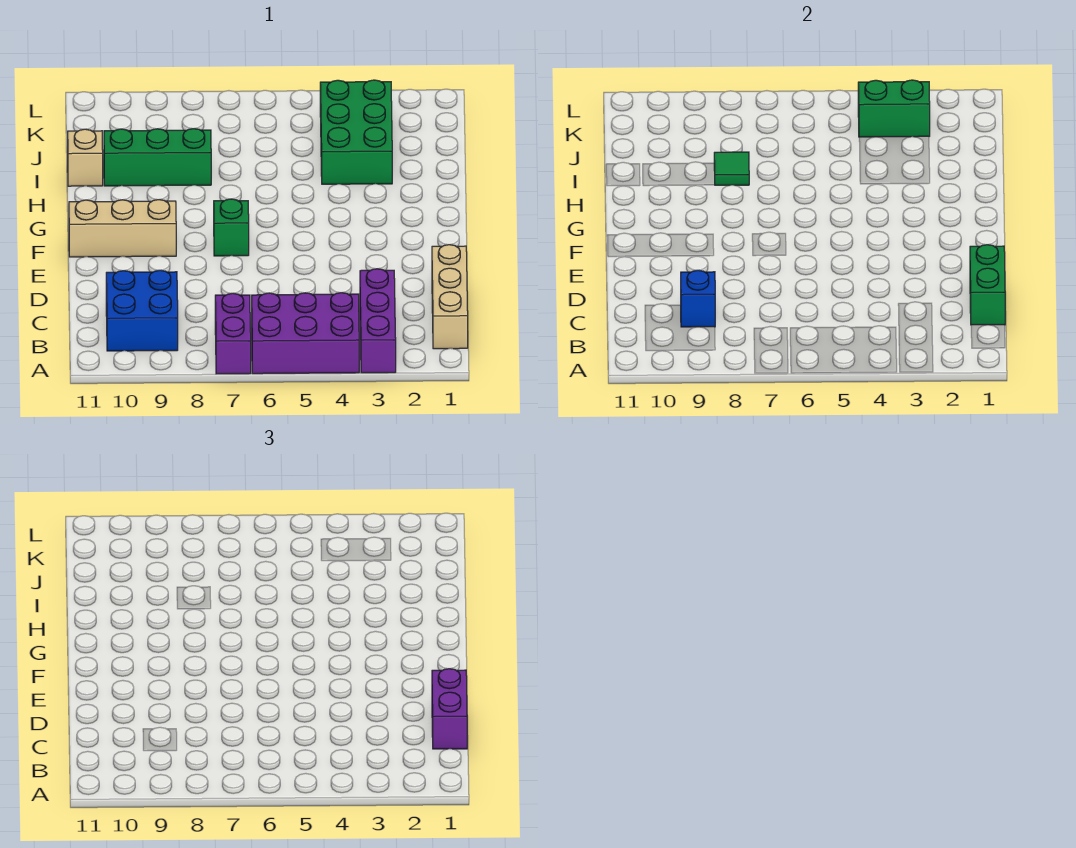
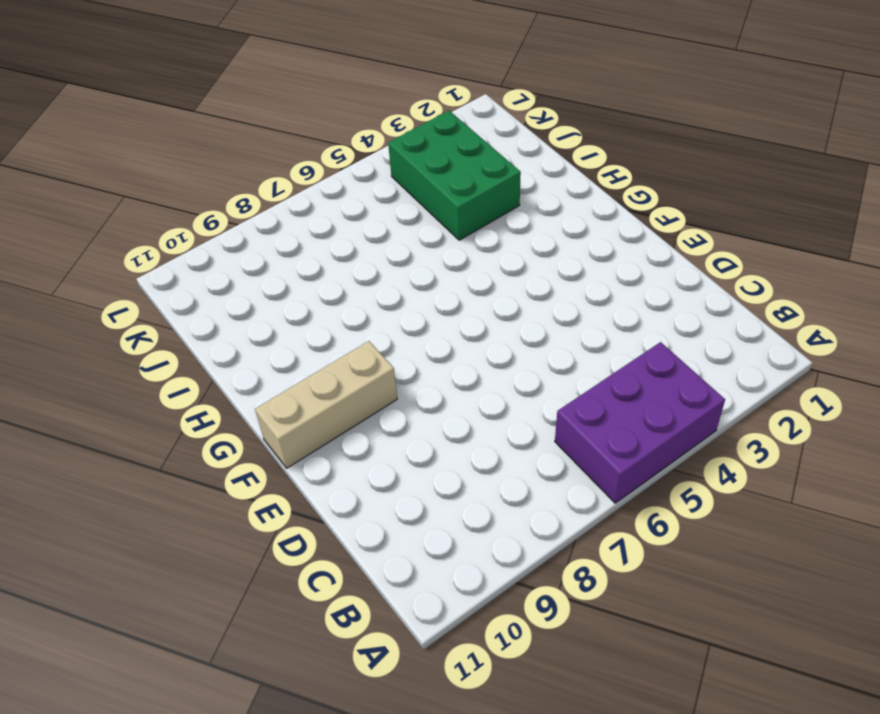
none -> purple brick A3:C3 level 1
none -> purple brick A7:B7 level 1
none -> tan brick B1:D1 level 1

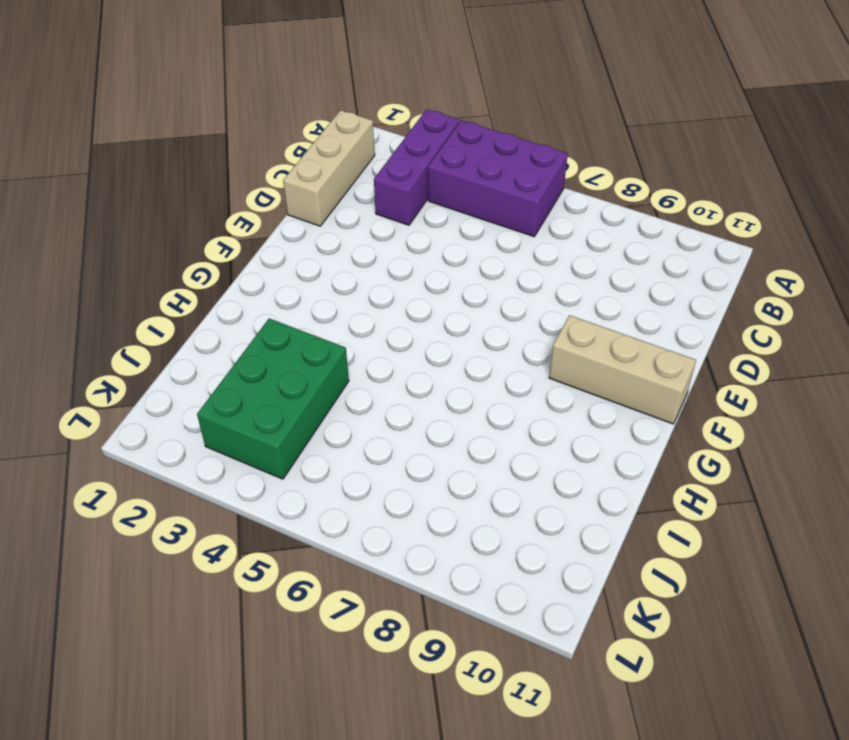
none -> purple brick A7:B7 level 1
none -> blue brick B9:C10 level 1
none -> green brick F7 level 1

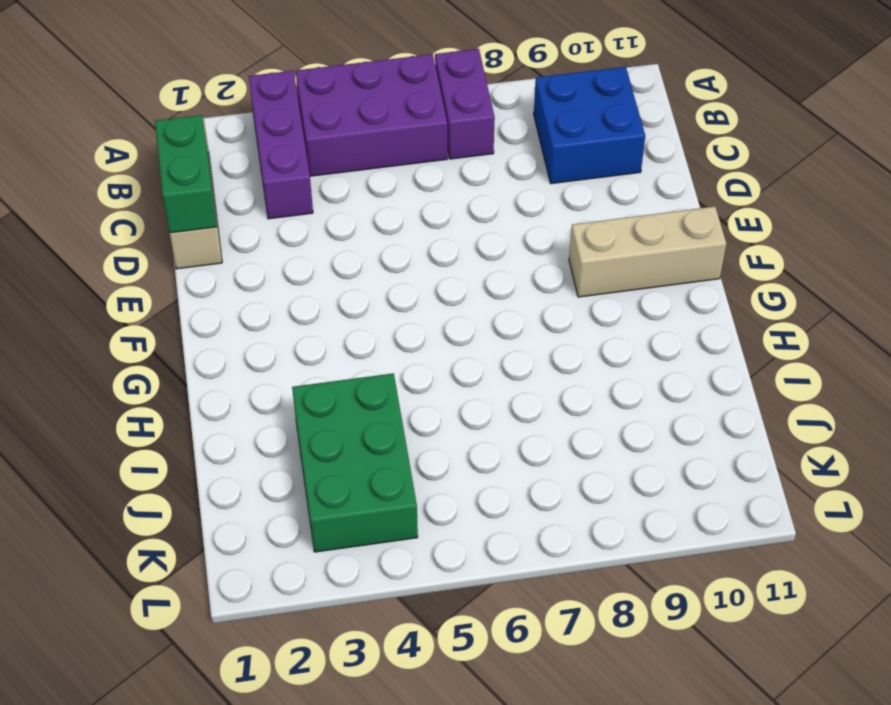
none -> green brick F7 level 1
none -> green brick I8:I10 level 1
none -> tan brick I11 level 1

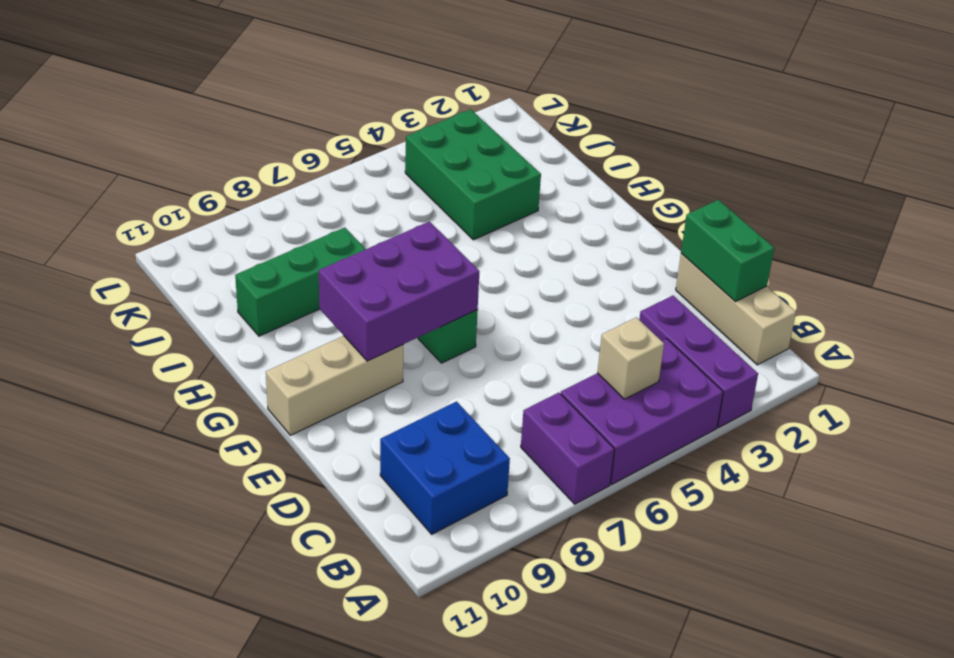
tan brick B5 level 2 -> tan brick I11 level 1
purple brick F7:G9 level 2 -> none
none -> blue brick C9 level 2
none -> green tile I8 level 2
none -> green brick K3:K4 level 2

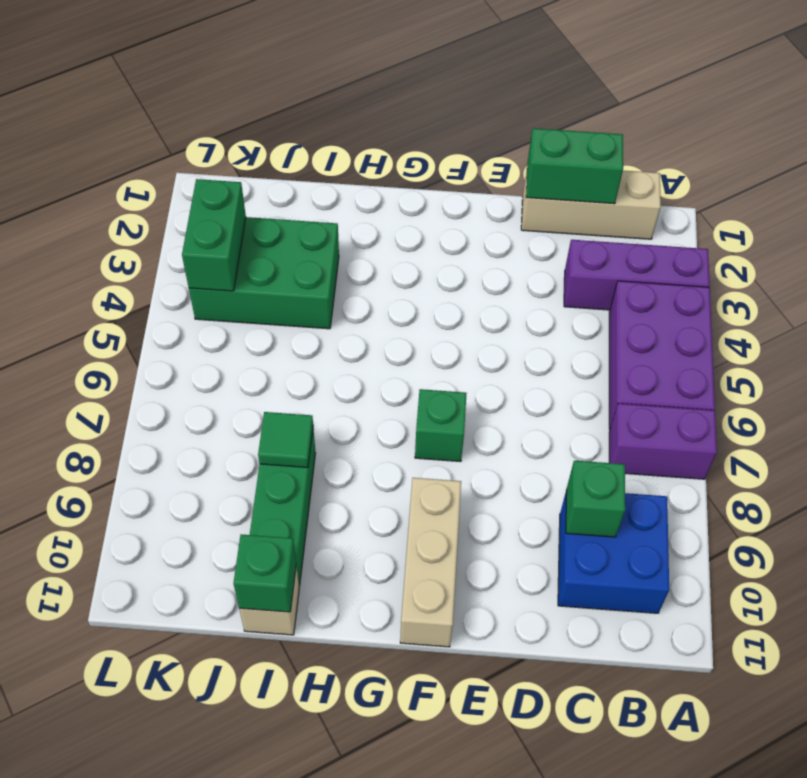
green brick C9 level 2 -> blue brick C9 level 2
green brick I11 level 2 -> none
none -> purple brick C1:D1 level 3

